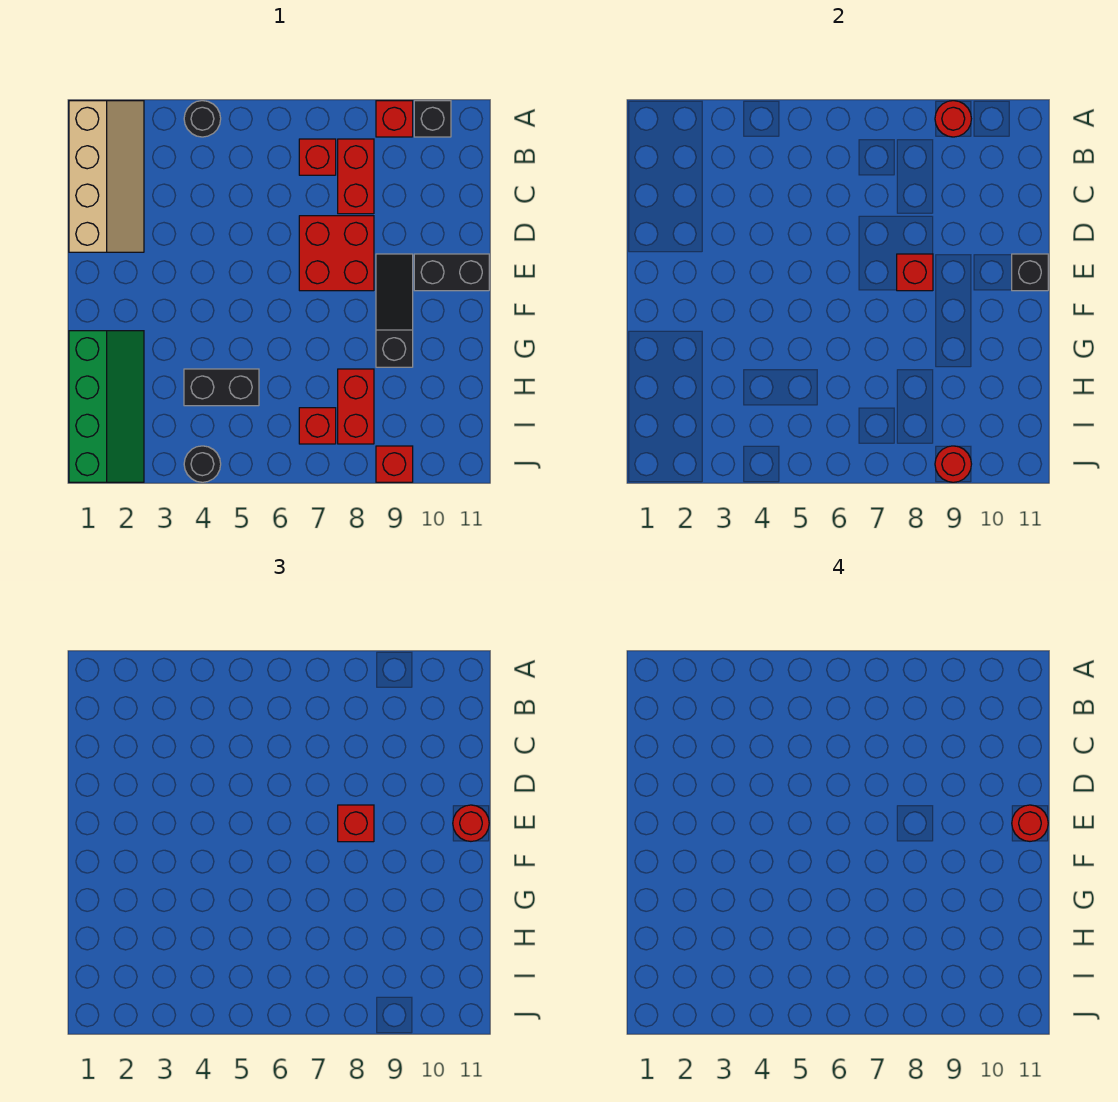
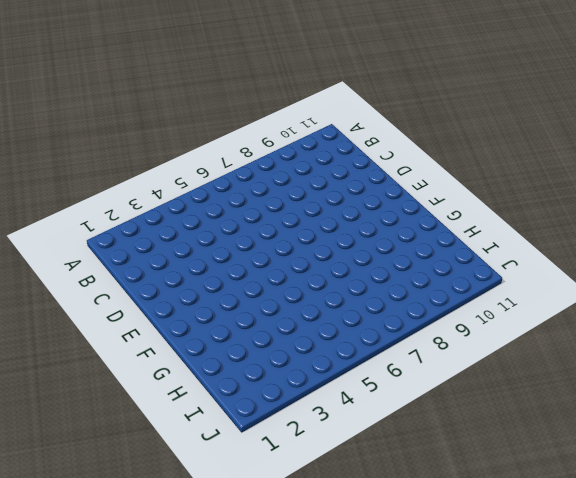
none -> tan slope A1:D2 level 1 top 1
none -> black round brick A4 level 1
none -> red brick A9 level 1

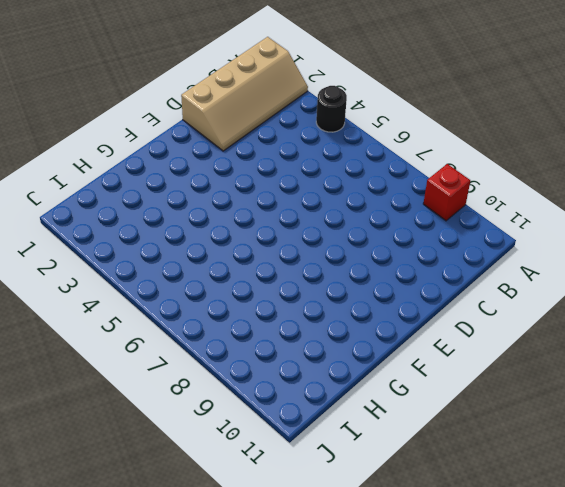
none -> black brick A10 level 1
none -> red brick B7 level 1
none -> red brick B8:C8 level 1

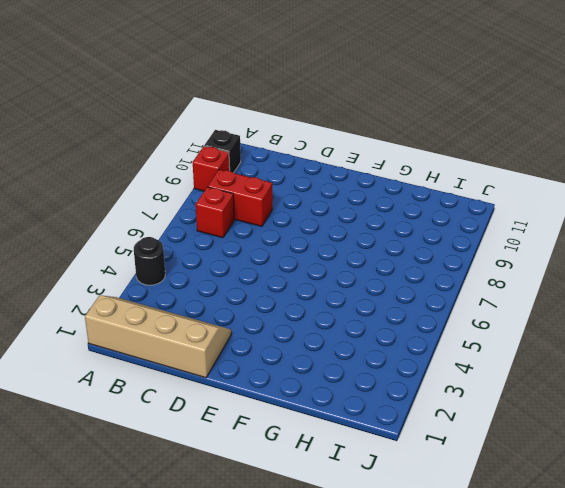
none -> red brick D7:E8 level 1
none -> black slope E9:G9 level 1 top G
none -> black brick E10:E11 level 1

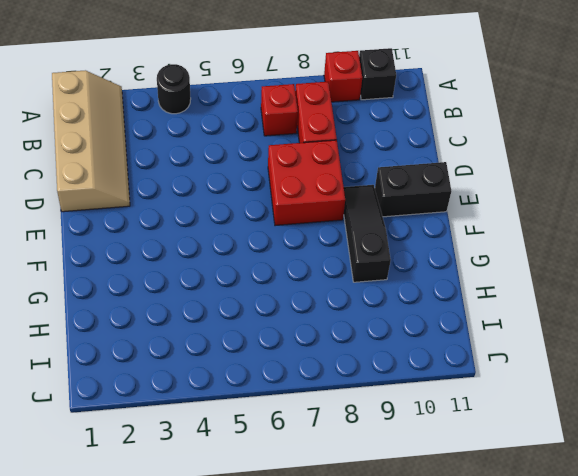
none -> green slope G1:J2 level 1 top 1
none -> black brick H4:H5 level 1
none -> red brick H8:I8 level 1

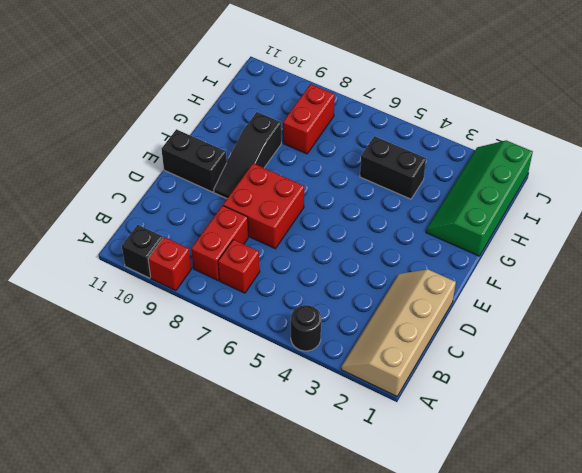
none -> red brick I7 level 1
none -> black round brick J4 level 1
none -> red brick J9 level 1

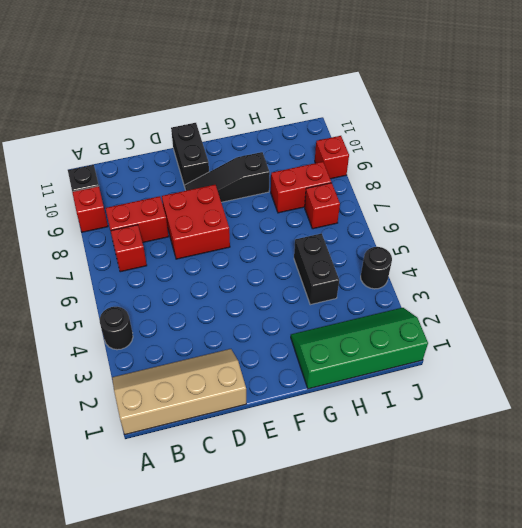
none -> red round brick A9 level 2
none -> red brick E8 level 2
none -> black brick E11 level 2

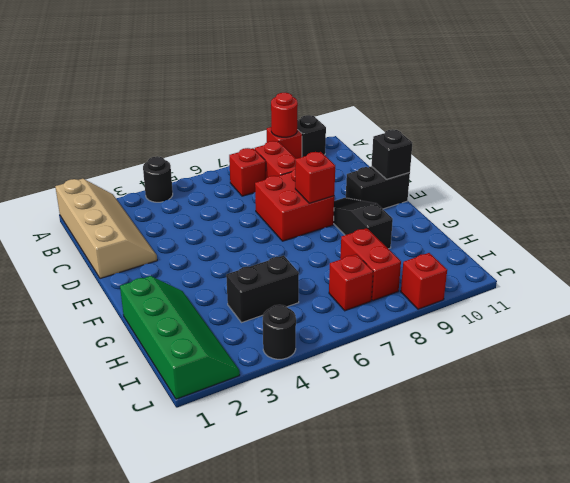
none -> red round brick J9 level 2
none -> red brick E8 level 3
none -> red round brick E11 level 3

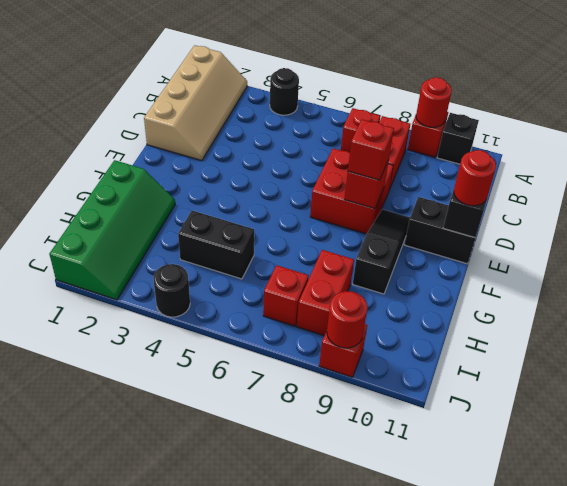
none -> red round brick E11 level 4

